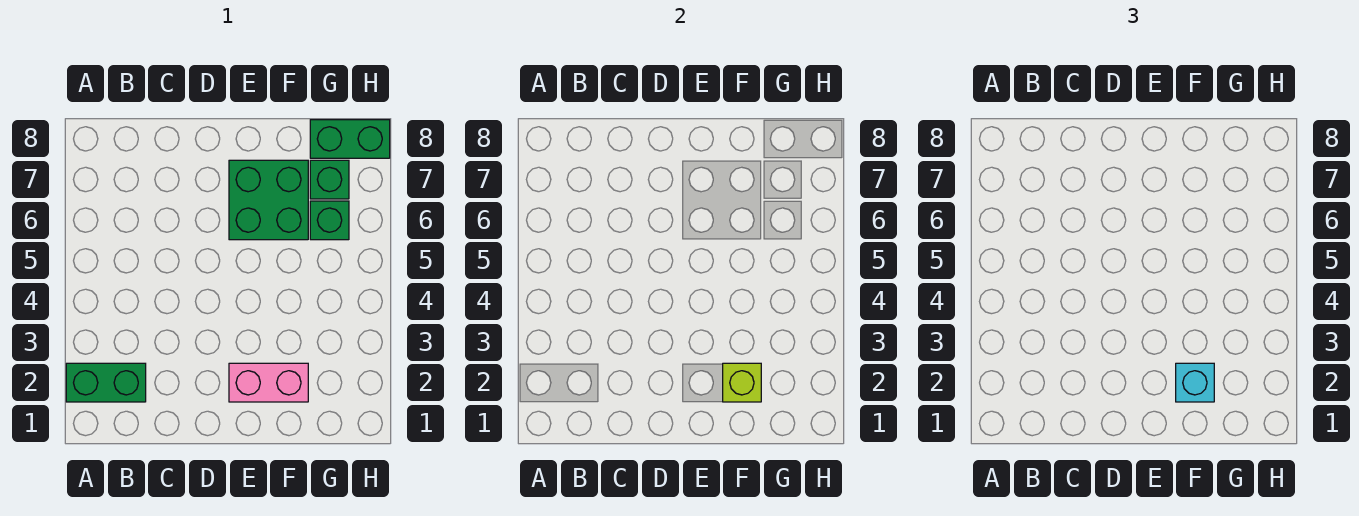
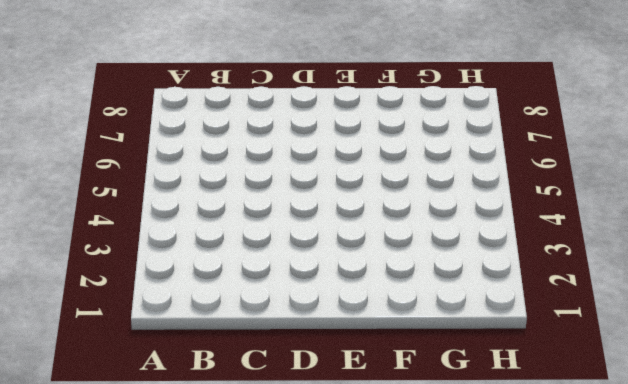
none -> green brick A2:B2 level 1
none -> pink brick E2:F2 level 1

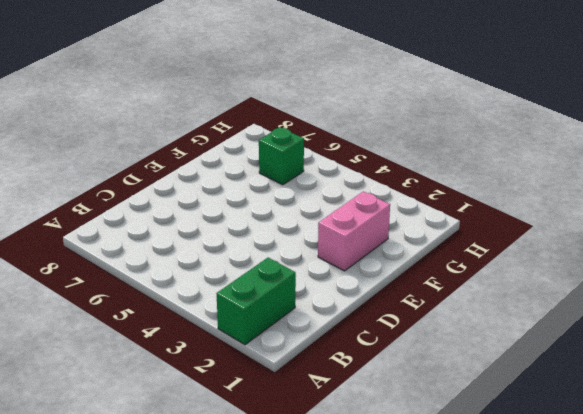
none -> green brick E6:F7 level 1
none -> green brick G7 level 1

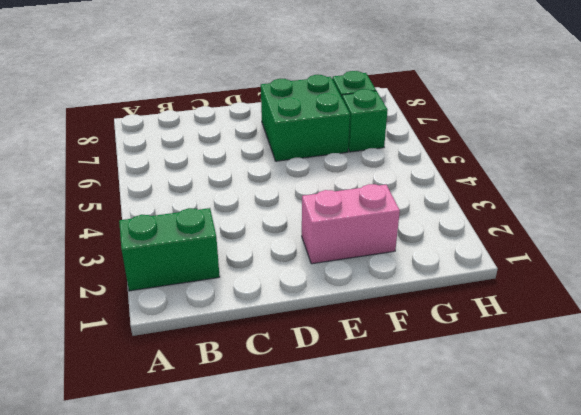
none -> green brick G8:H8 level 1
none -> lime brick F2 level 2

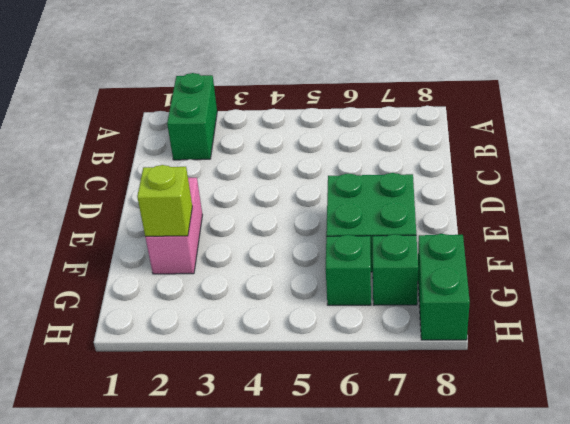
none -> cyan brick F2 level 3

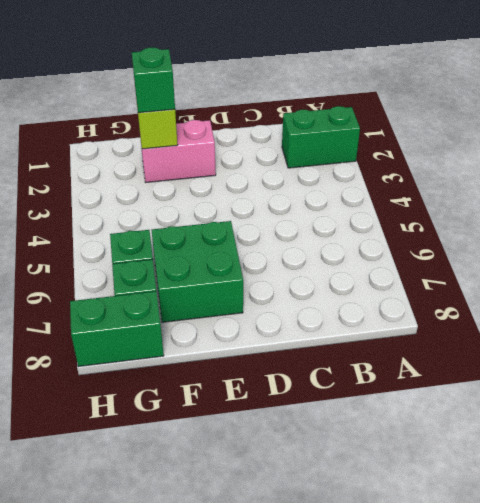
green brick F2 level 3 -> cyan brick F2 level 3

